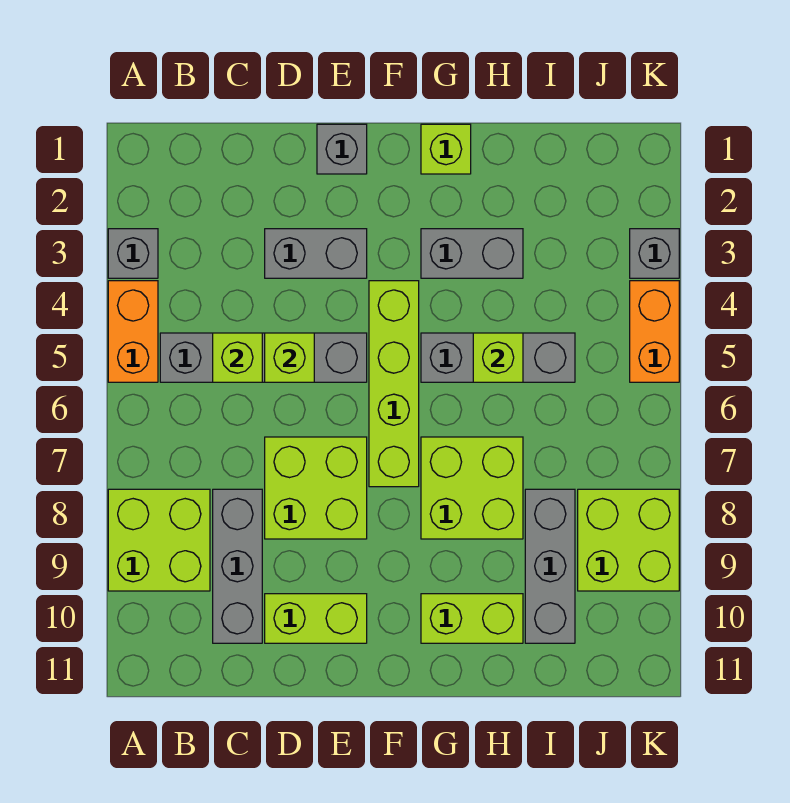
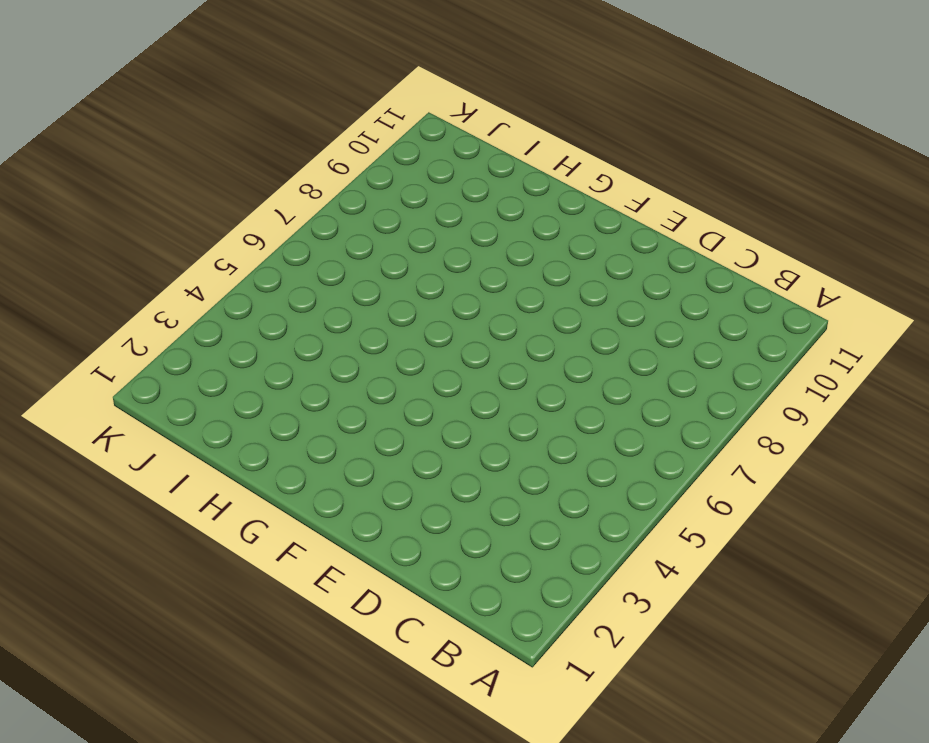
none -> grey brick A3 level 1
none -> orange brick A4:A5 level 1
none -> lime brick A8:B9 level 1

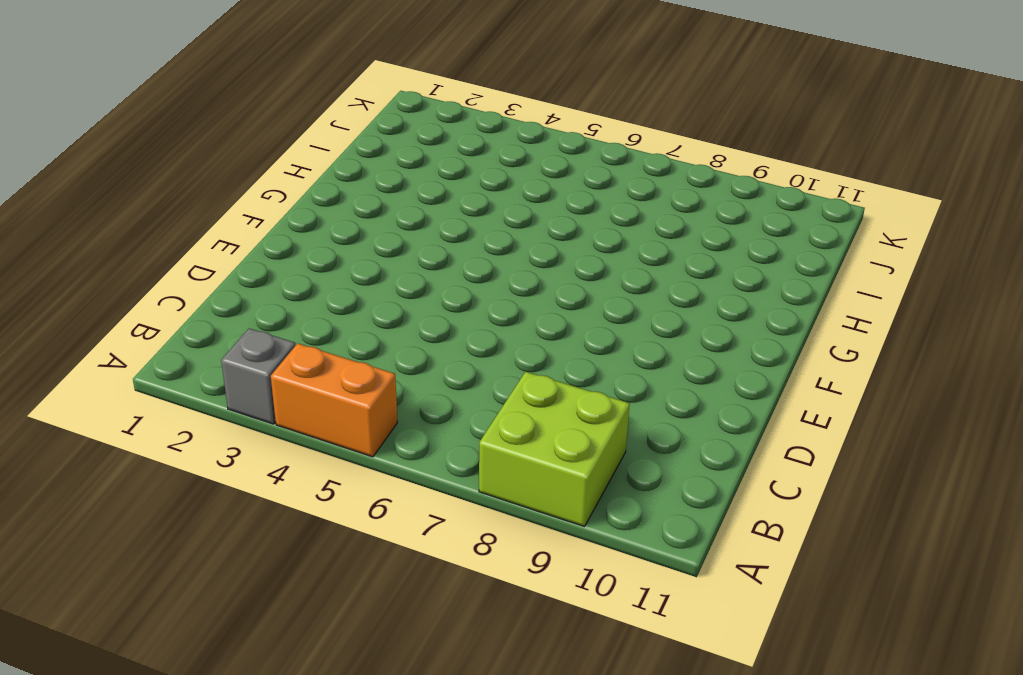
none -> grey brick B5:E5 level 1
none -> grey brick C8:C10 level 1
none -> grey brick D3:E3 level 1

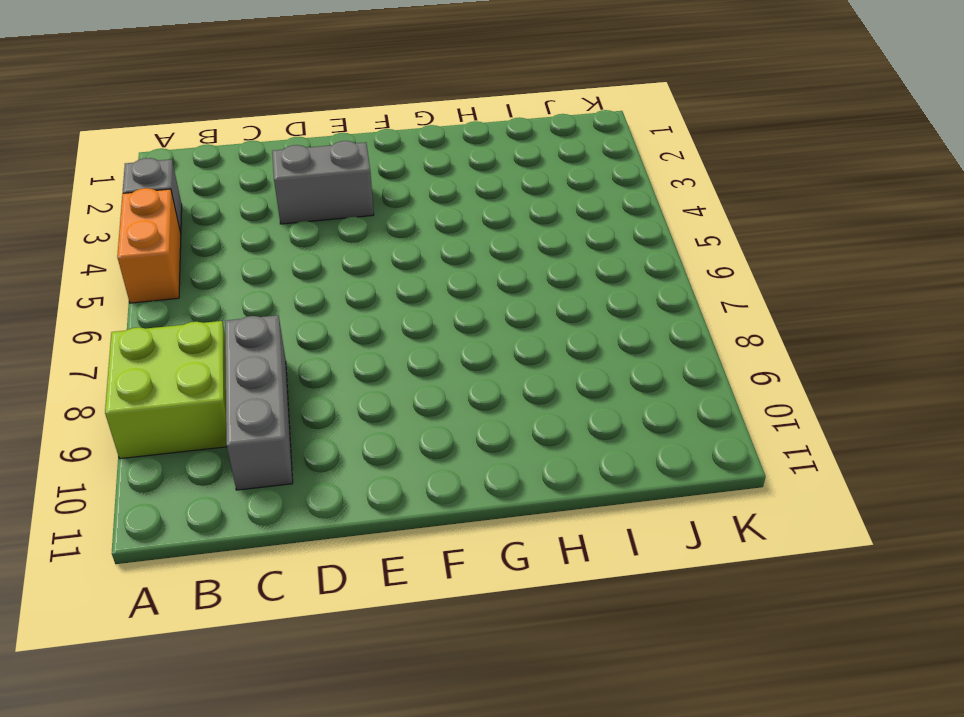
none -> grey brick B5:E5 level 1
none -> lime brick D7:E8 level 1
none -> lime brick D10:E10 level 1

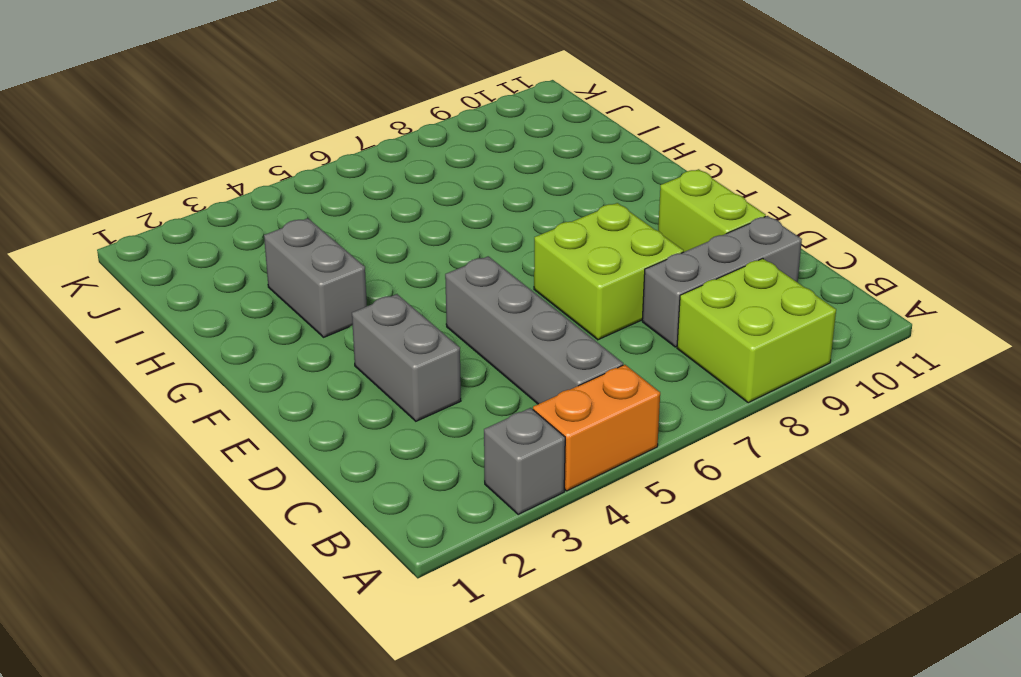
none -> grey brick E1 level 1
none -> lime brick F4:F7 level 1
none -> lime brick G1 level 1

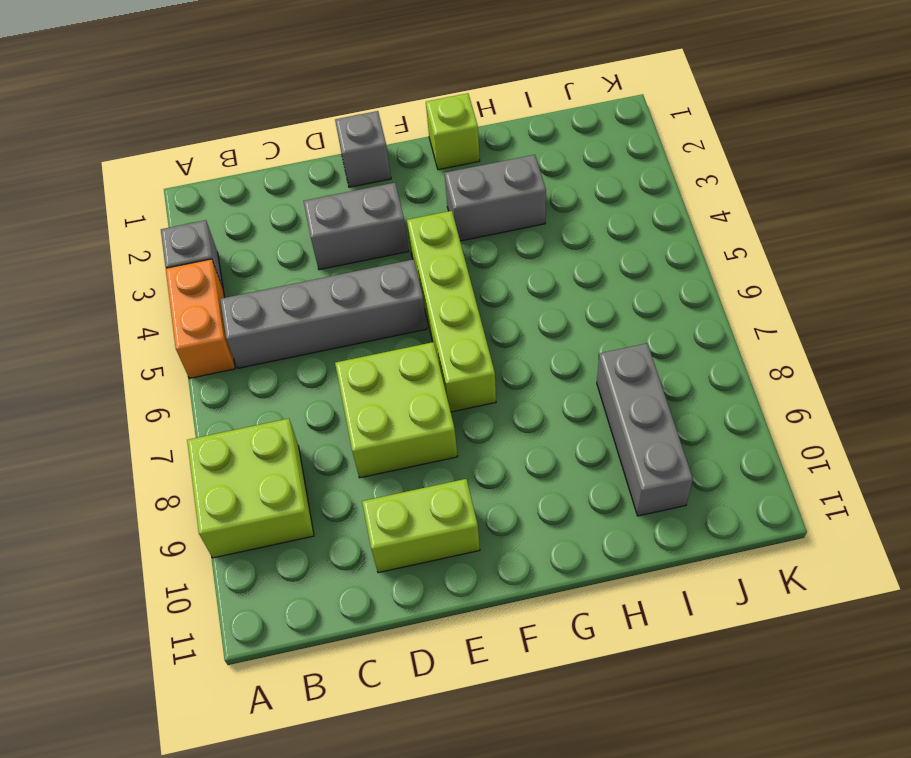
none -> grey brick C8:C10 level 1
none -> grey brick G5:I5 level 1
none -> lime brick G7:H8 level 1

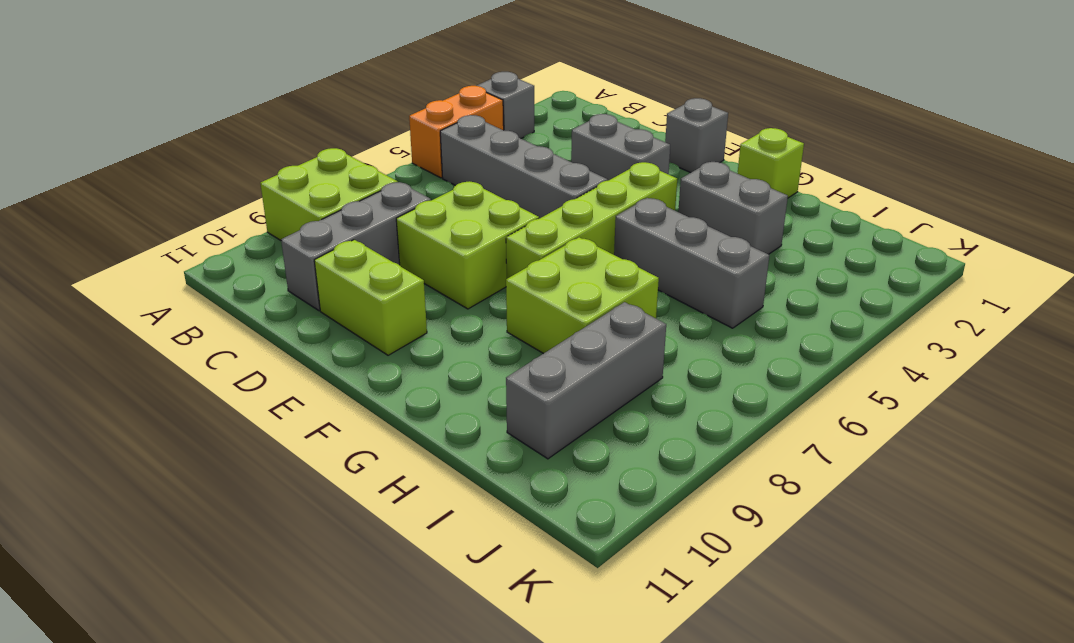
none -> lime brick G10:H10 level 1
none -> lime brick J8:K9 level 1
none -> grey brick K3 level 1

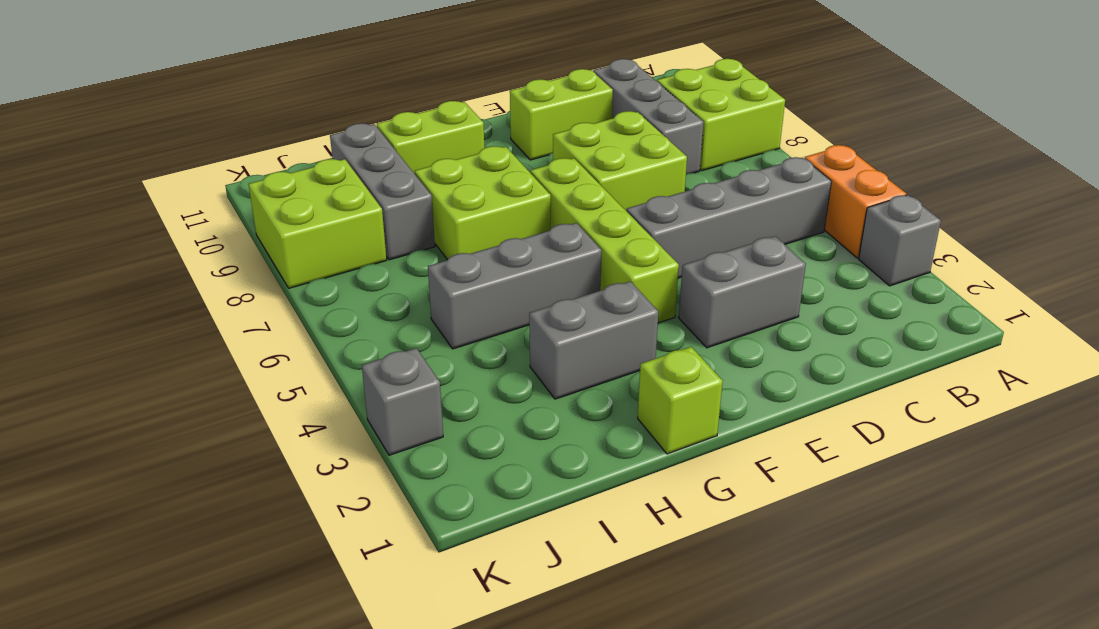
none -> grey brick E1 level 1
none -> orange brick K4:K5 level 1
none -> lime brick C5 level 2

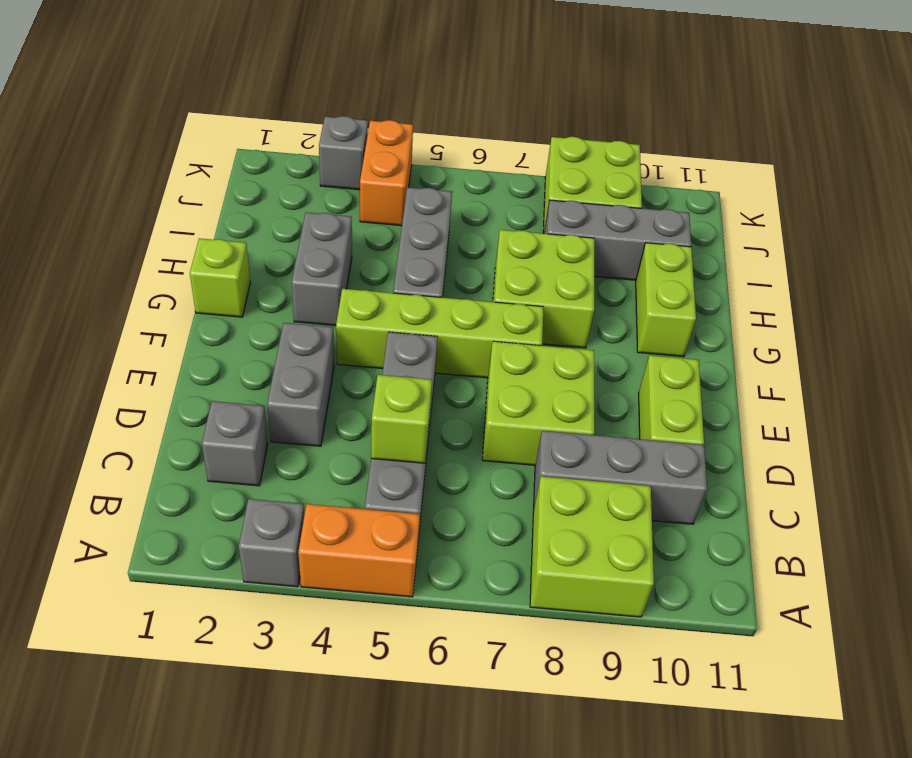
grey brick C2 level 1 -> grey brick E1 level 1
orange brick J4:K4 level 1 -> orange brick K4:K5 level 1
none -> lime brick D5 level 2
none -> lime brick H5 level 2

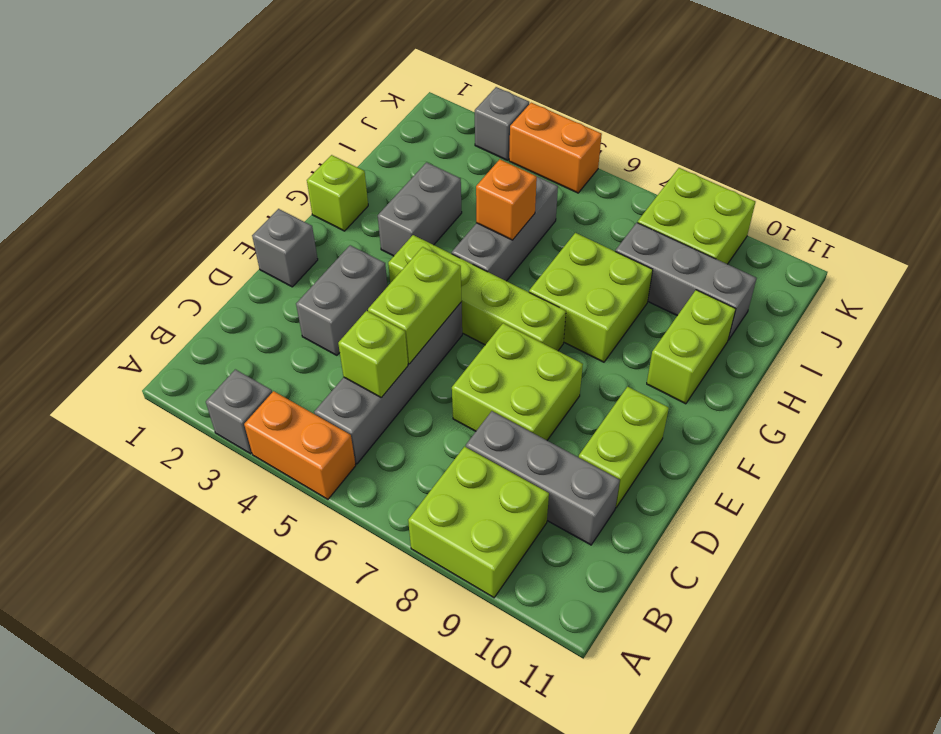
lime brick D5:E5 level 2 -> lime brick D5 level 2
orange brick H5 level 2 -> lime brick H5 level 2

